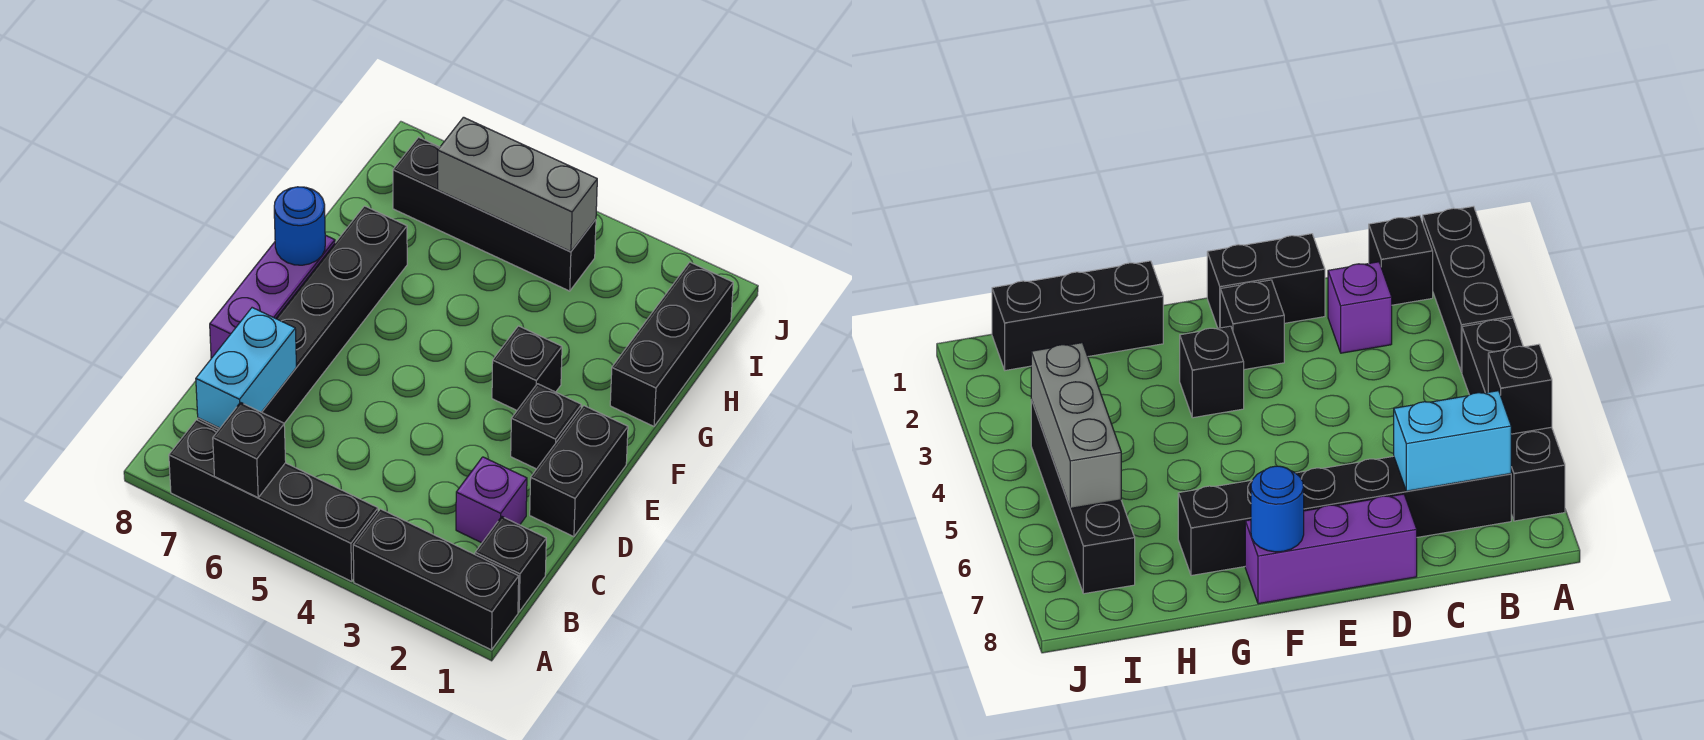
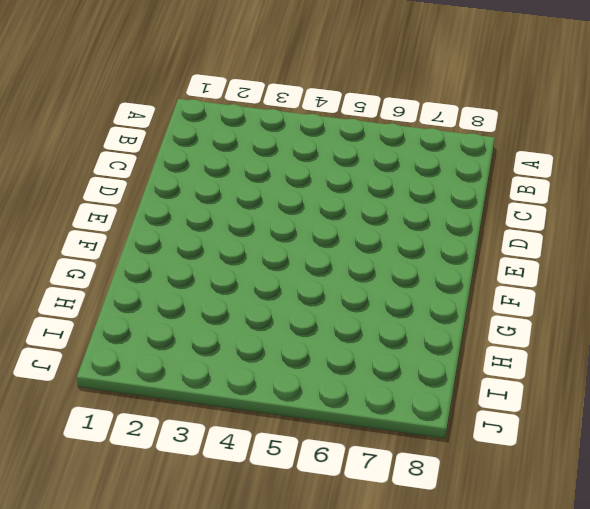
none -> black brick A1:A3 level 1
none -> black brick A4:A7 level 1
none -> black brick B1 level 1

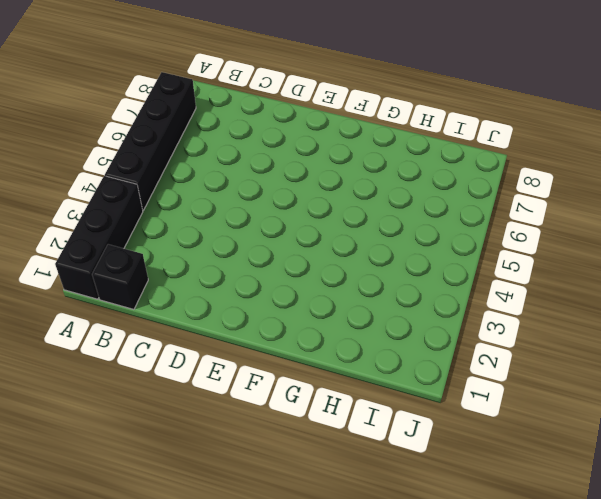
none -> black brick B7:G7 level 1
none -> purple brick C2 level 1
none -> black brick D1:E1 level 1

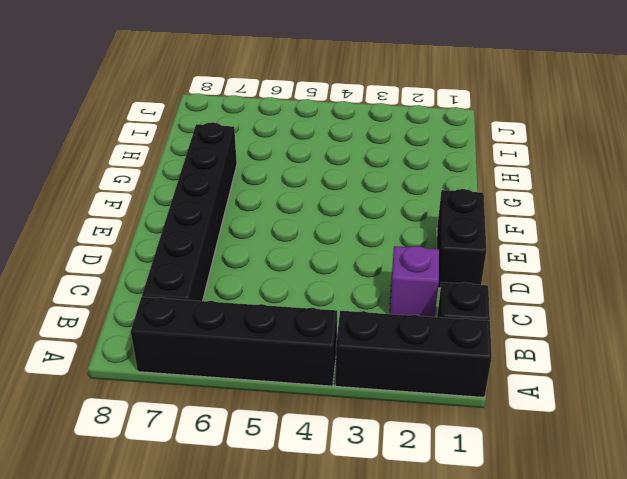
none -> purple brick D8:F8 level 1
none -> black brick E2 level 1
none -> black brick F3 level 1

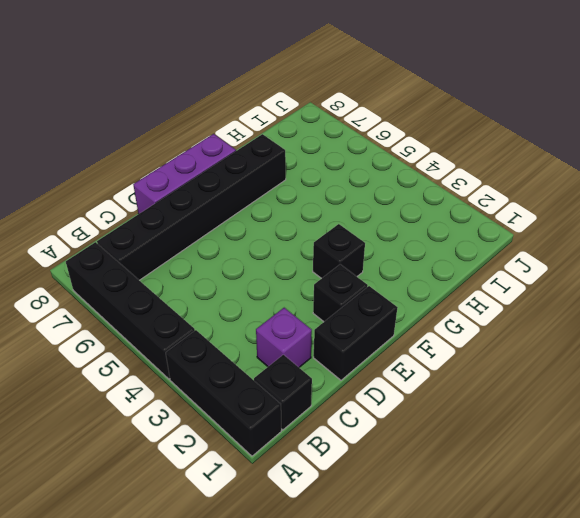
none -> black brick G1:I1 level 1
none -> black brick I4:I7 level 1
none -> black brick A6 level 2

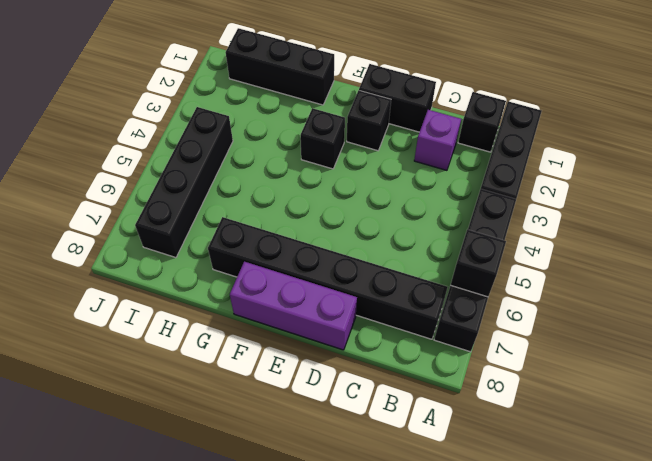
none -> cyan brick B7:C7 level 2
none -> blue round brick F8 level 2
none -> grey brick I4:I6 level 2

